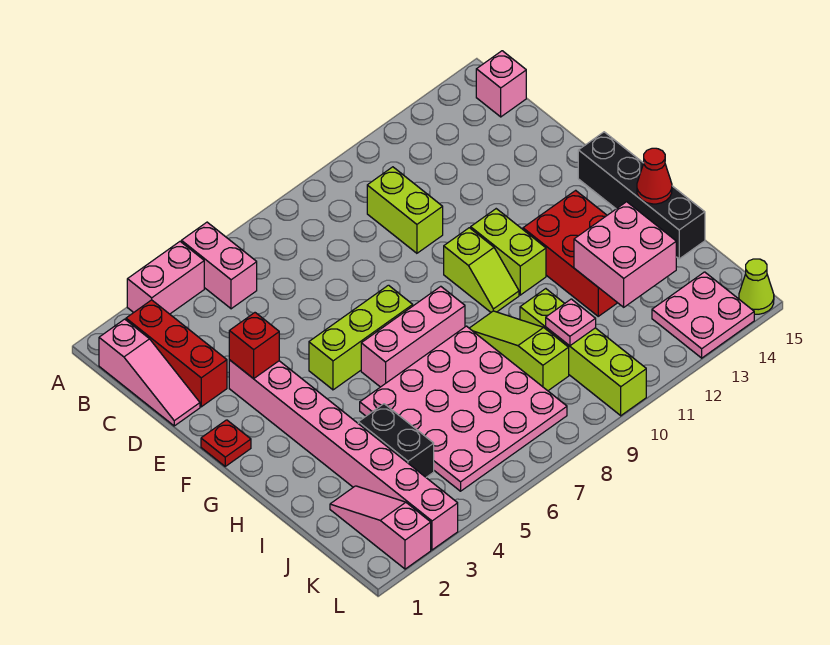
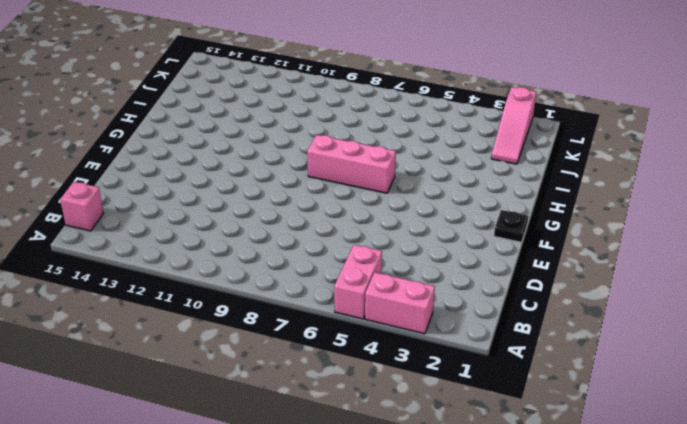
black plate F1 level 1 -> red plate F1 level 1
none -> pink slope B1:D1 level 1 top B
none -> red brick B2:D2 level 1
none -> lime brick C10:D10 level 1

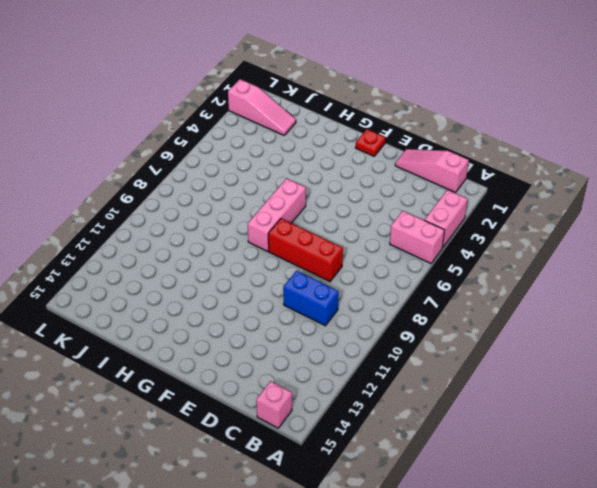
blue brick C10:D10 level 1 -> lime brick C10:D10 level 1
red brick D8:F8 level 1 -> red brick B2:D2 level 1
none -> pink brick E3:L3 level 1
none -> lime brick F5:F7 level 1
none -> lime slope F10:G10 level 1 top F

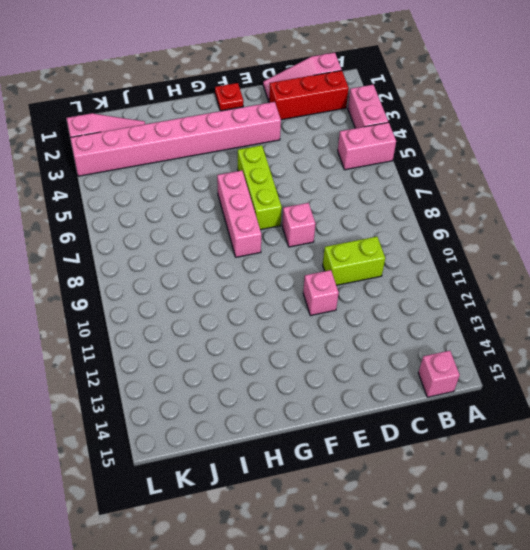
pink brick E8 level 1 -> none
pink brick E11 level 1 -> none
none -> lime slope F10:G10 level 1 top F
none -> lime brick F11:G11 level 1
none -> black brick F15:I15 level 1

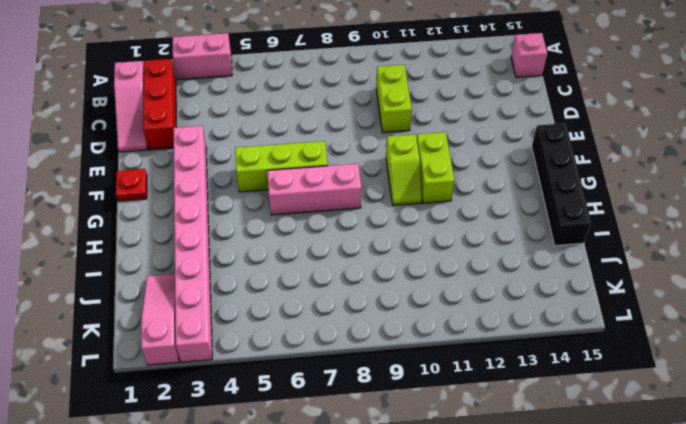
none -> pink brick A5:B5 level 1
none -> red brick G12:I13 level 1
none -> pink plate H5:K8 level 1

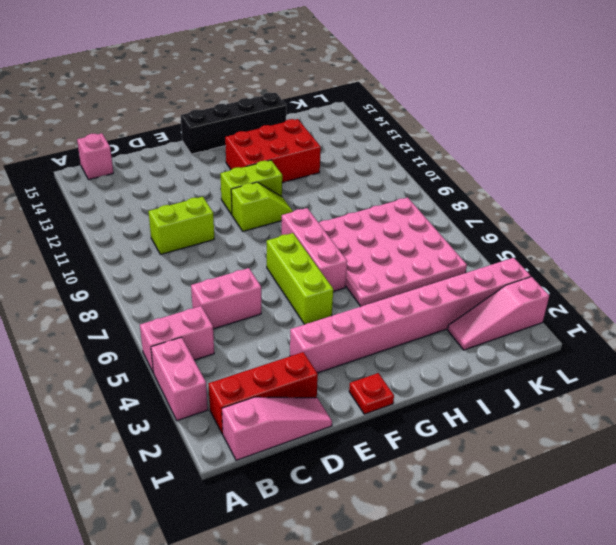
pink brick C6:D6 level 1 -> none
none -> lime slope H9:J9 level 1 top J
none -> black brick I4:J4 level 1
none -> lime brick I10:L10 level 1

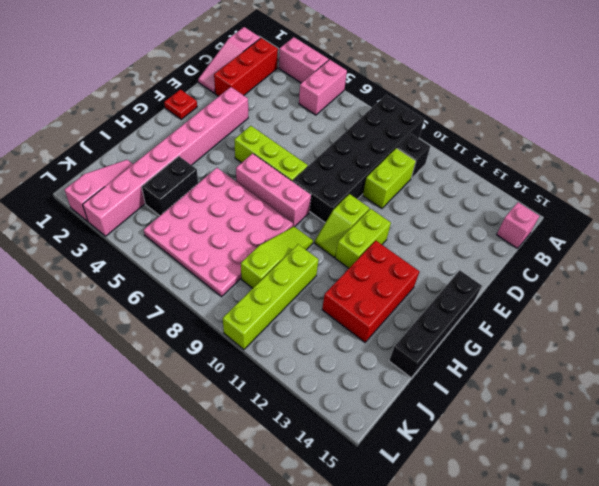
black brick A8:F9 level 1 -> none
black brick B10 level 1 -> none
none -> pink plate K13:L14 level 1
none -> lime cone L15 level 1
none -> red brick E3 level 2

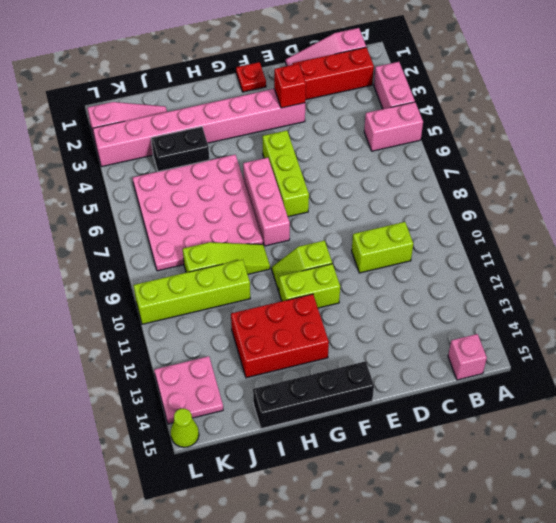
none -> red cone H15 level 2
none -> pink brick I12:J13 level 2
none -> pink plate J10 level 2

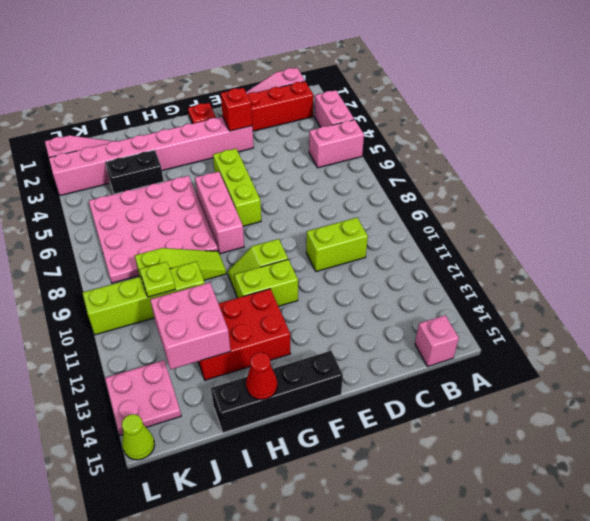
lime plate J10 level 2 -> pink plate J10 level 2

